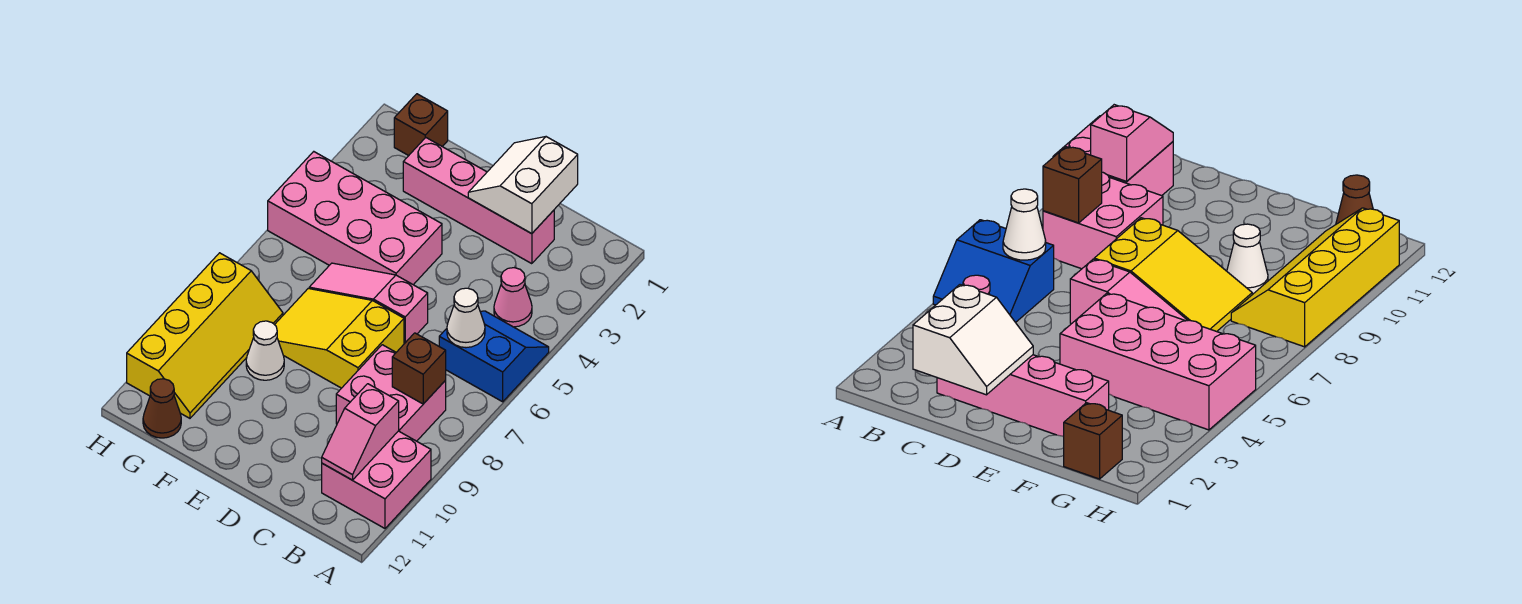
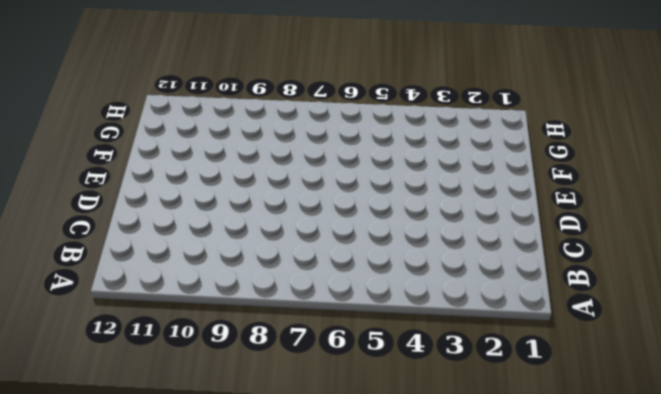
none -> blue slope A5:B6 level 1 top 6
none -> pink brick A10:B11 level 1
none -> pink cone B4 level 1

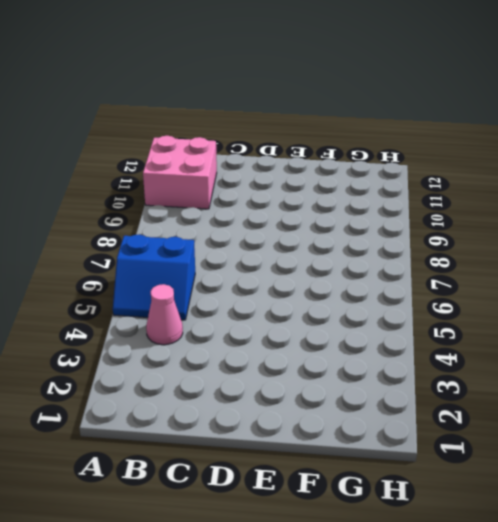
none -> pink brick B8:C9 level 1
none -> pink brick C2:F2 level 1
none -> pink slope D6:F6 level 1 top D

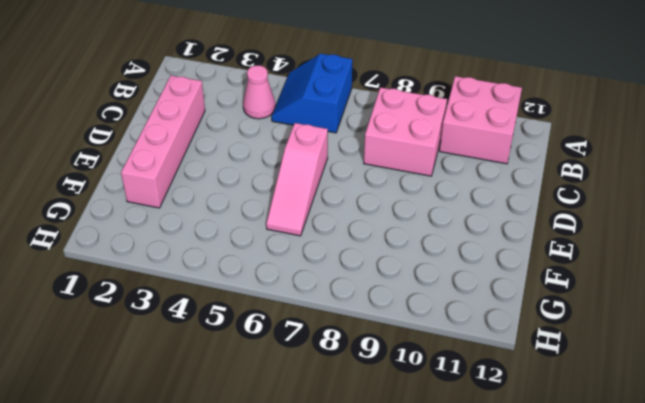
none -> yellow slope D7:F8 level 1 top D
none -> pink brick E4:H5 level 1
none -> white cone F9 level 1

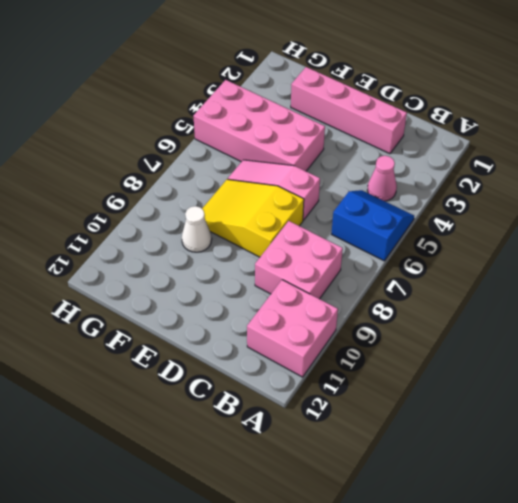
none -> brown brick G1 level 1
none -> yellow slope G8:H11 level 1 top H
none -> brown cone G12 level 1

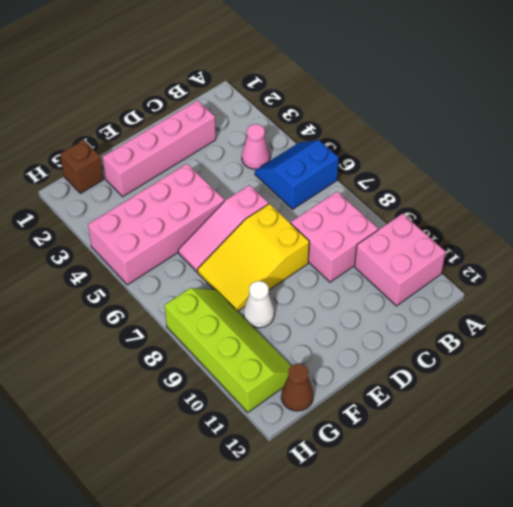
lime slope G8:H11 level 1 top H -> yellow slope G8:H11 level 1 top H
none -> white cone B6 level 2
none -> brown brick B8 level 2
none -> pink slope B10:B11 level 2 top 10

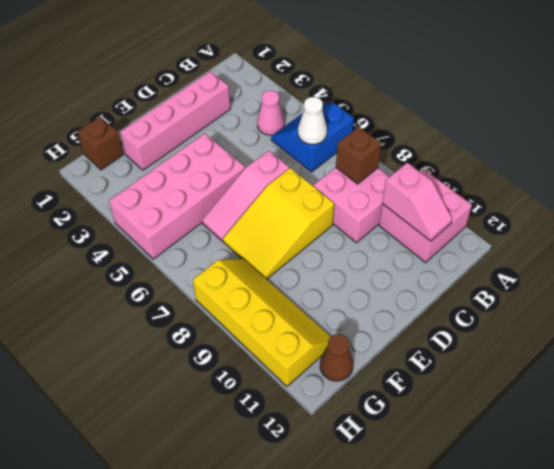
none -> white cone F9 level 1
none -> white slope C1:D2 level 2 top C

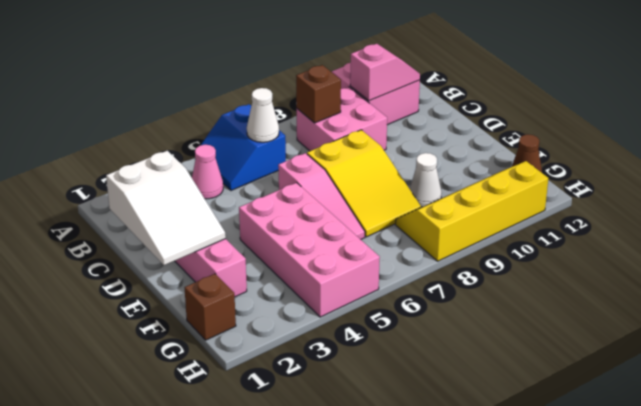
white slope C1:E2 level 2 top C -> white slope C1:D2 level 2 top C

